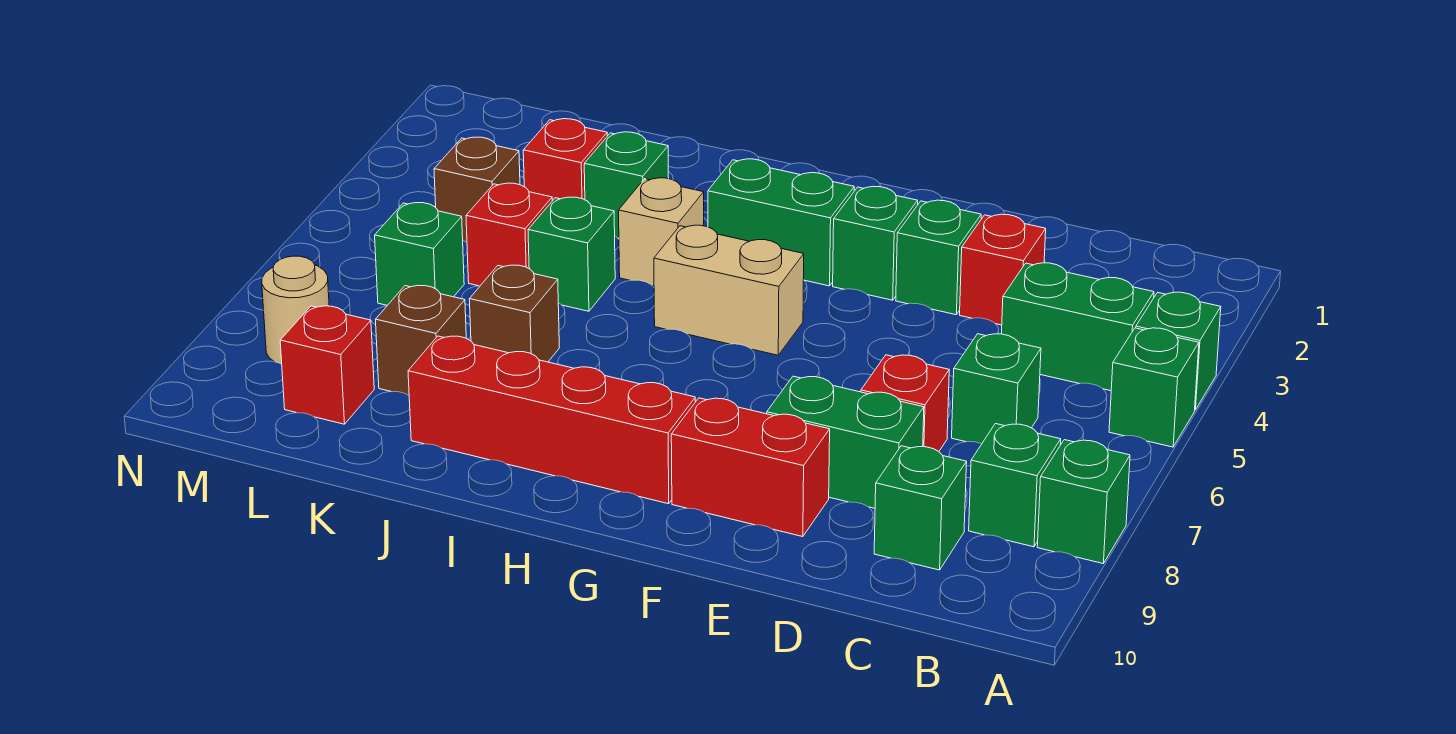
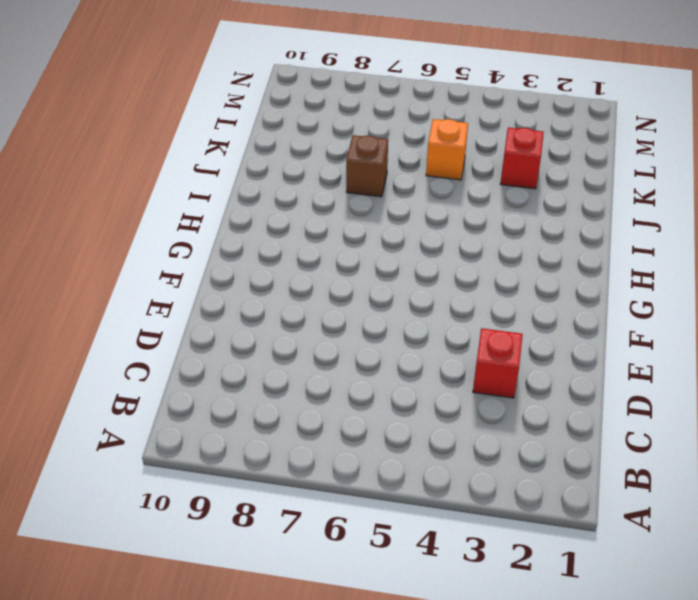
orange brick K5 level 1 -> red brick K5 level 1
none -> green brick A4 level 1
none -> green brick A5 level 1
none -> green brick A8 level 1

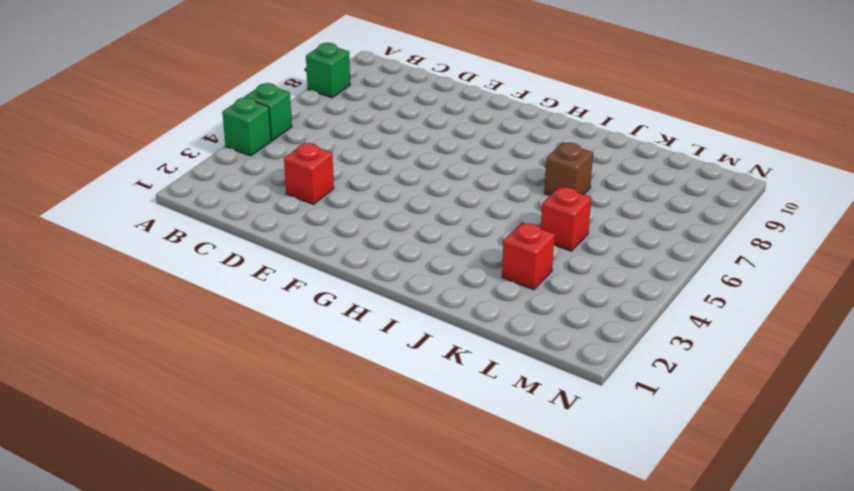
none -> green brick B4:C4 level 1
none -> green brick B8 level 1
none -> green brick C6 level 1

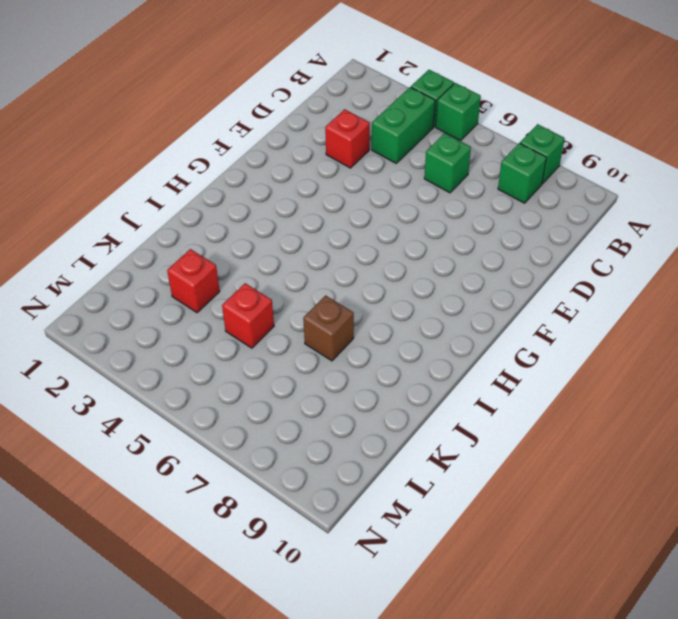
none -> green brick C9 level 1
none -> red brick D7 level 1
none -> green brick D8:E8 level 1

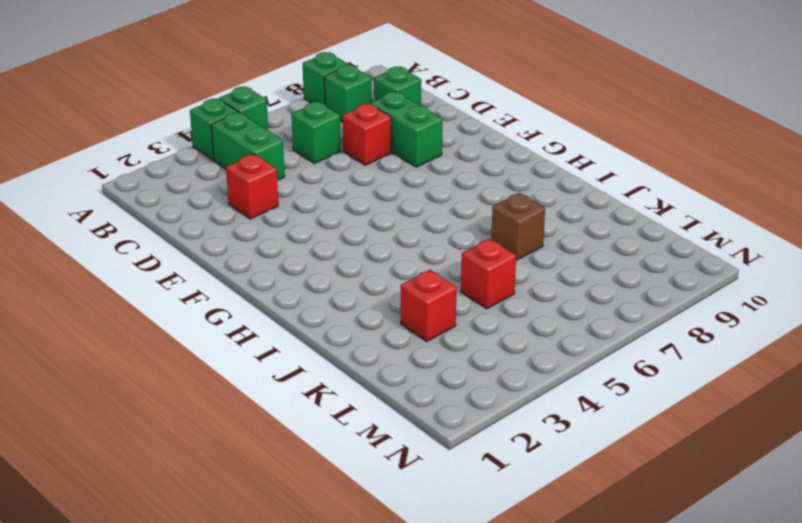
none -> green brick E3 level 1
none -> red brick E9:F9 level 1
none -> green brick F3 level 1

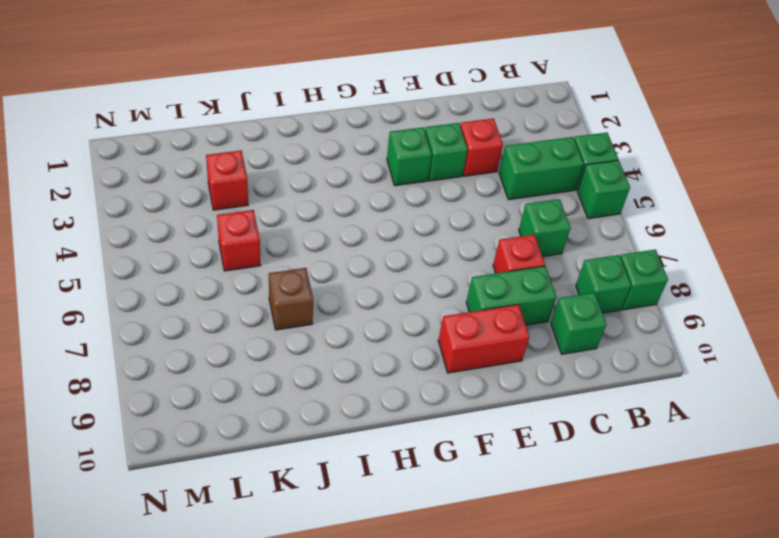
none -> green brick G3:H3 level 1
none -> tan brick G5:H5 level 1
none -> red brick G9:J9 level 1

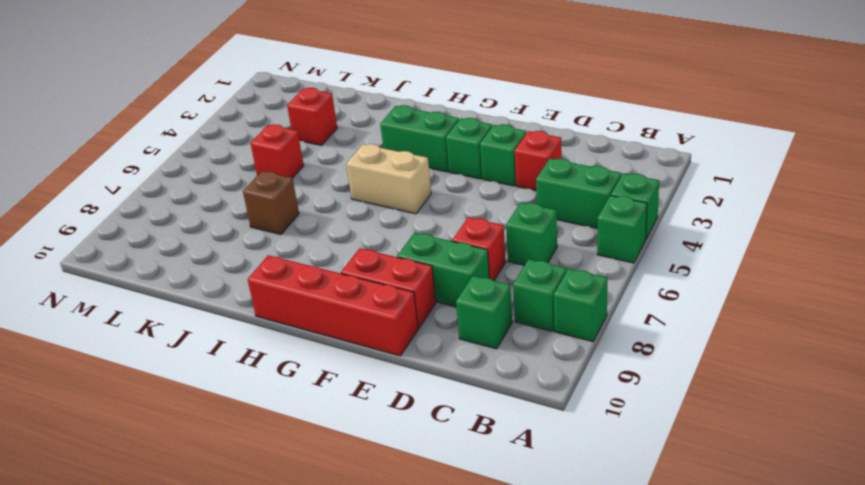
red brick E10:H10 level 1 -> red brick G9:J9 level 1
none -> tan brick I4 level 1
none -> green brick J3 level 1
none -> green brick J5 level 1

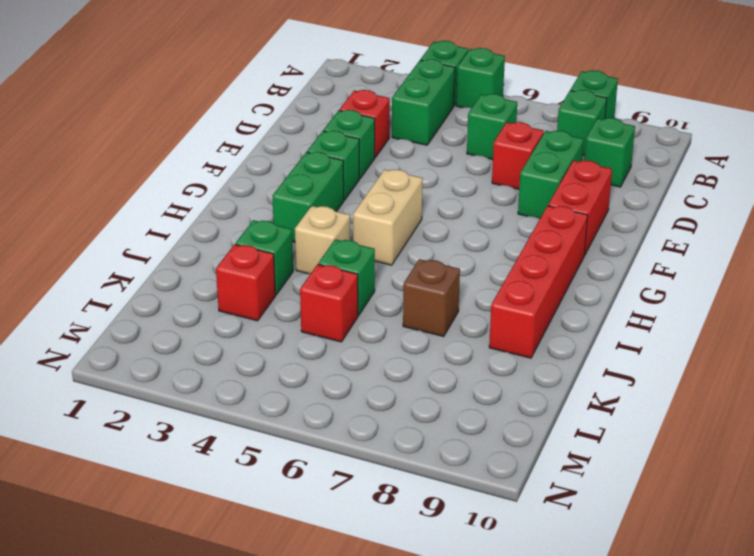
none -> brown brick K8 level 1
none -> brown brick L4 level 1
none -> green brick L6 level 1

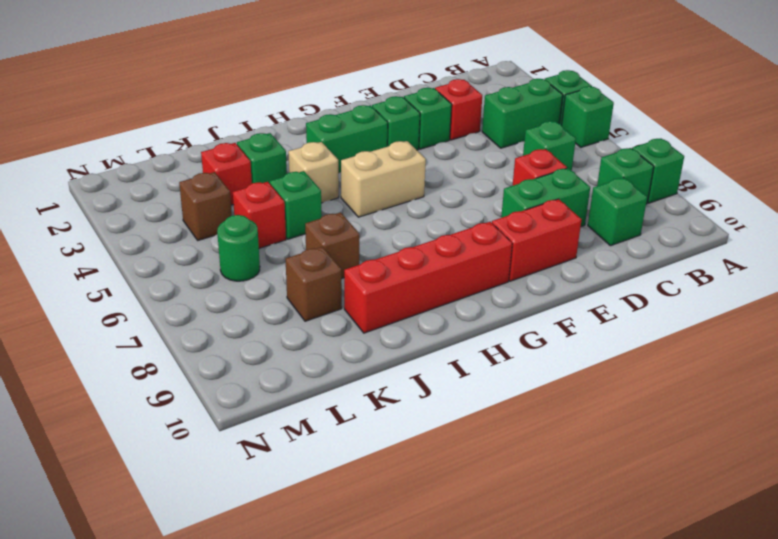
green round brick L6 level 1 -> green brick L6 level 1
none -> red brick L9 level 1
none -> tan round brick M8 level 1

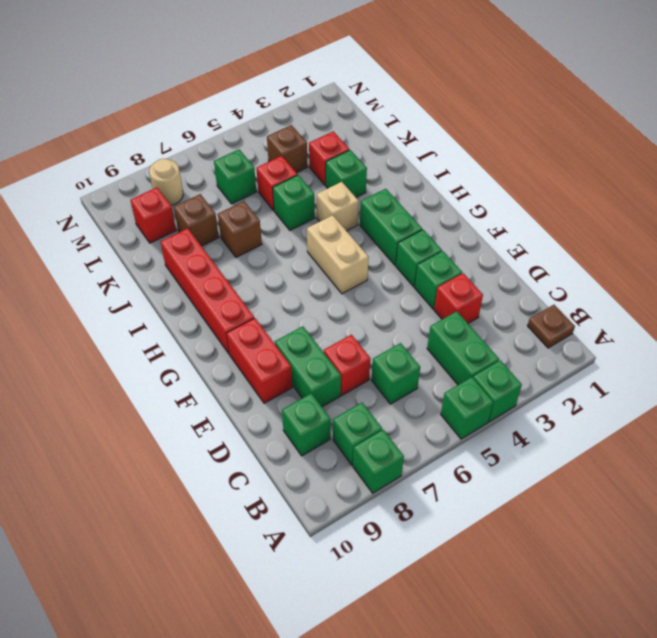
brown plate B1 level 1 -> none

